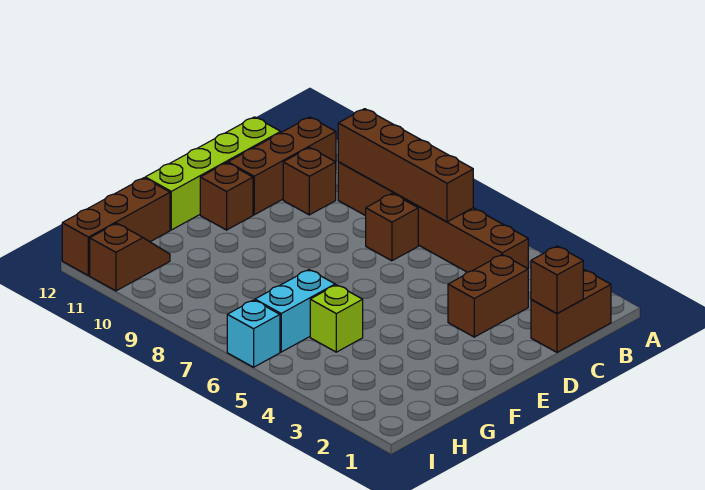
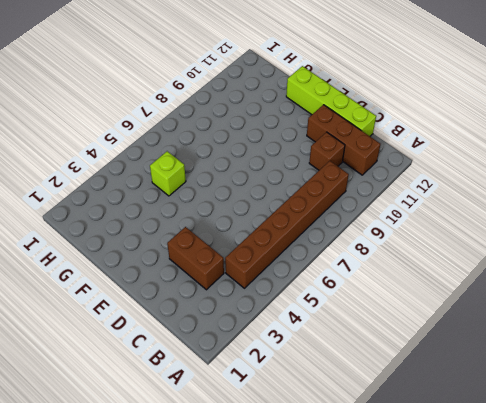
none -> brown brick B1:C1 level 1
none -> brown brick C7 level 1
none -> brown brick E11 level 1

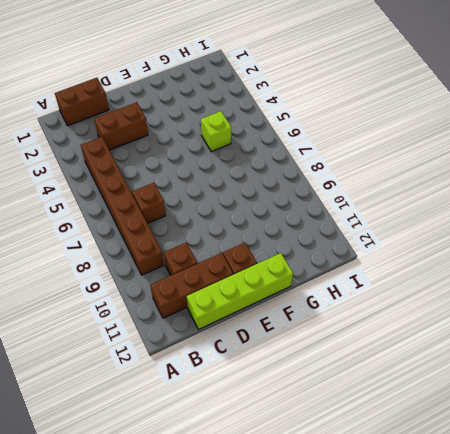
none -> cyan brick G6:H6 level 1
none -> brown brick G12:I12 level 1
none -> brown slope H11:I11 level 1 top I

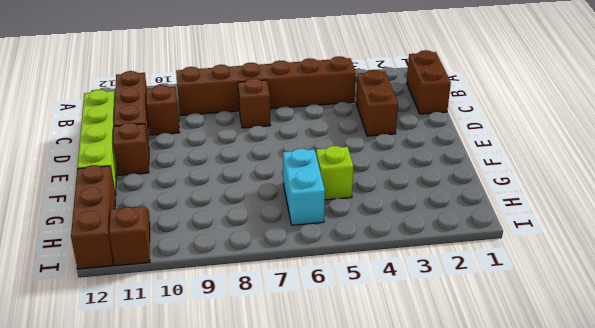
none -> cyan brick I6 level 1
none -> brown brick B6:B9 level 2
none -> brown brick C1 level 2

